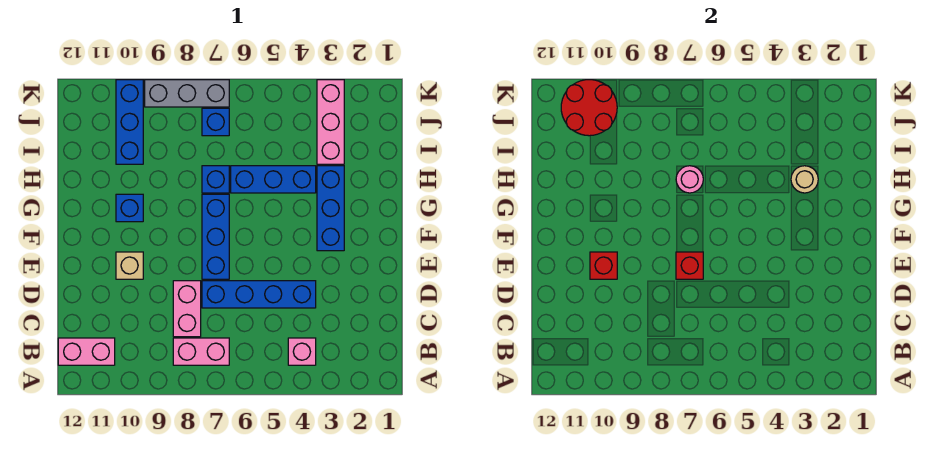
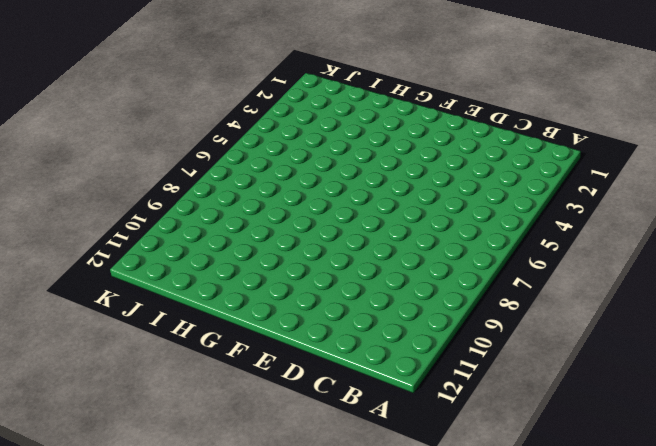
none -> pink brick B4 level 1
none -> pink brick B7:B8 level 1
none -> pink brick B11:B12 level 1

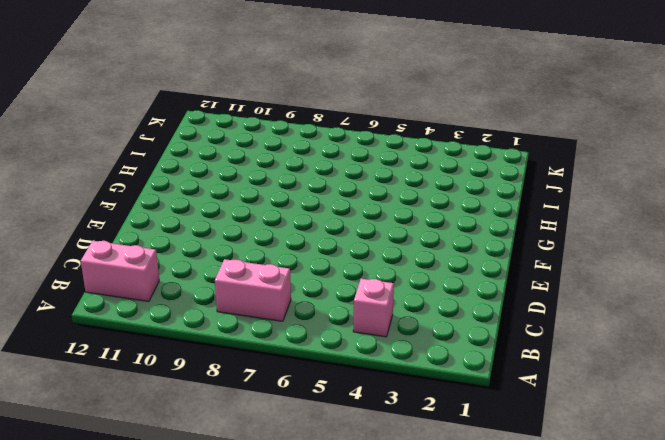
none -> pink brick C8:D8 level 1
none -> blue brick D4:D7 level 1
none -> blue brick E7:G7 level 1

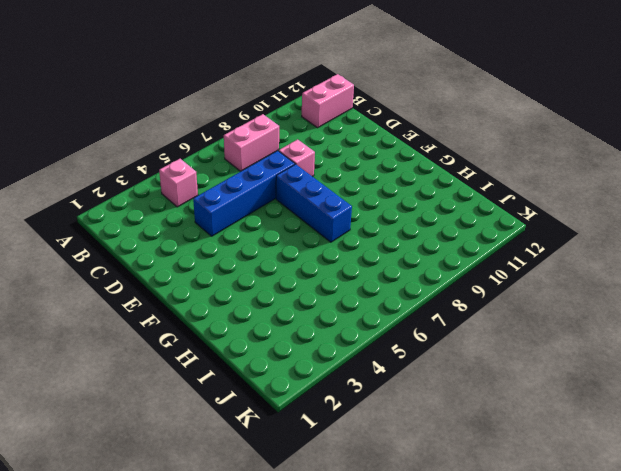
pink brick D8 level 1 -> pink brick C8:D8 level 1
none -> tan brick E10 level 1
none -> blue brick F3:H3 level 1
none -> blue brick G10 level 1

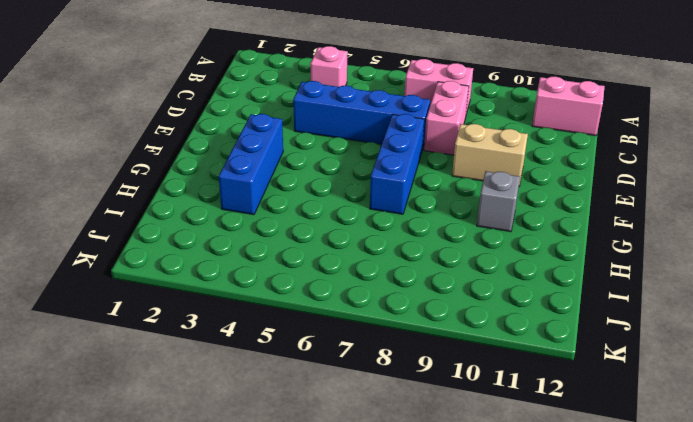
tan brick E9:E10 level 1 -> tan brick E10 level 1
grey brick G10 level 1 -> blue brick G10 level 1
none -> blue brick H4:H6 level 1
none -> blue brick H7 level 1
none -> pink brick I3:K3 level 1

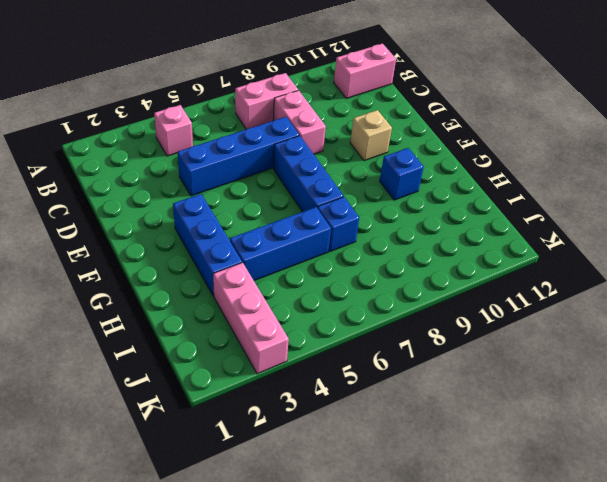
none -> blue brick I10:K10 level 1
none -> blue brick J7 level 1
none -> grey brick K7:K9 level 1

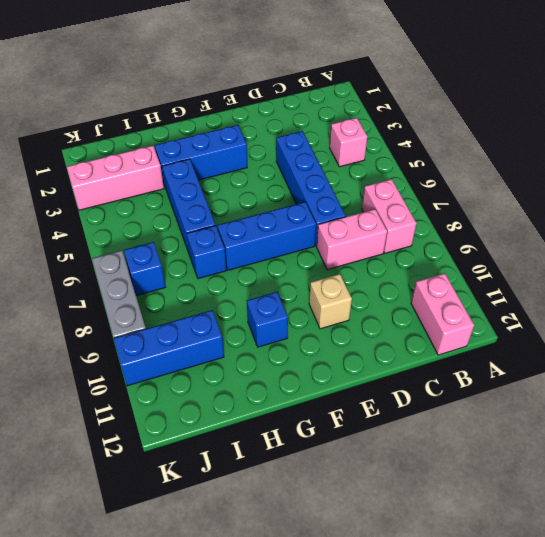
none -> red brick E7 level 2
none -> red brick E10 level 2
none -> tan round brick H3 level 2

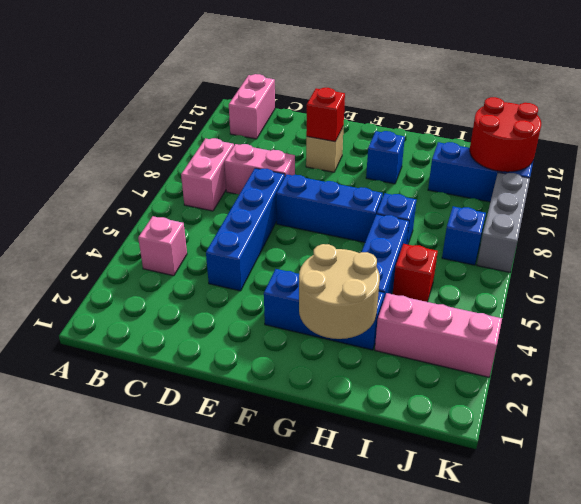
tan round brick G2:H3 level 2 -> tan round brick H3 level 2
red brick I5 level 1 -> red brick E7 level 2
none -> pink round brick H7 level 2

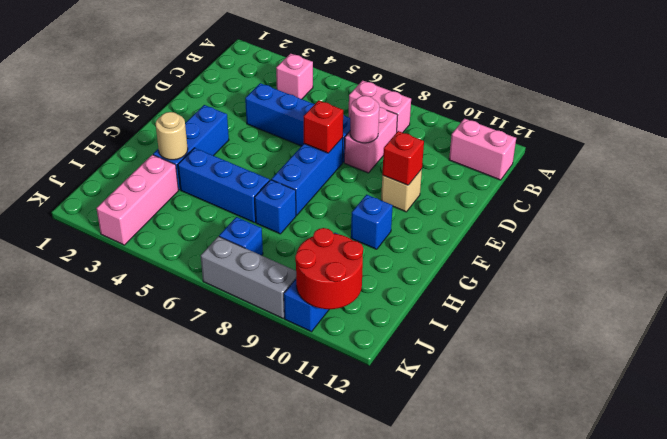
pink round brick D8 level 2 -> pink round brick H7 level 2

